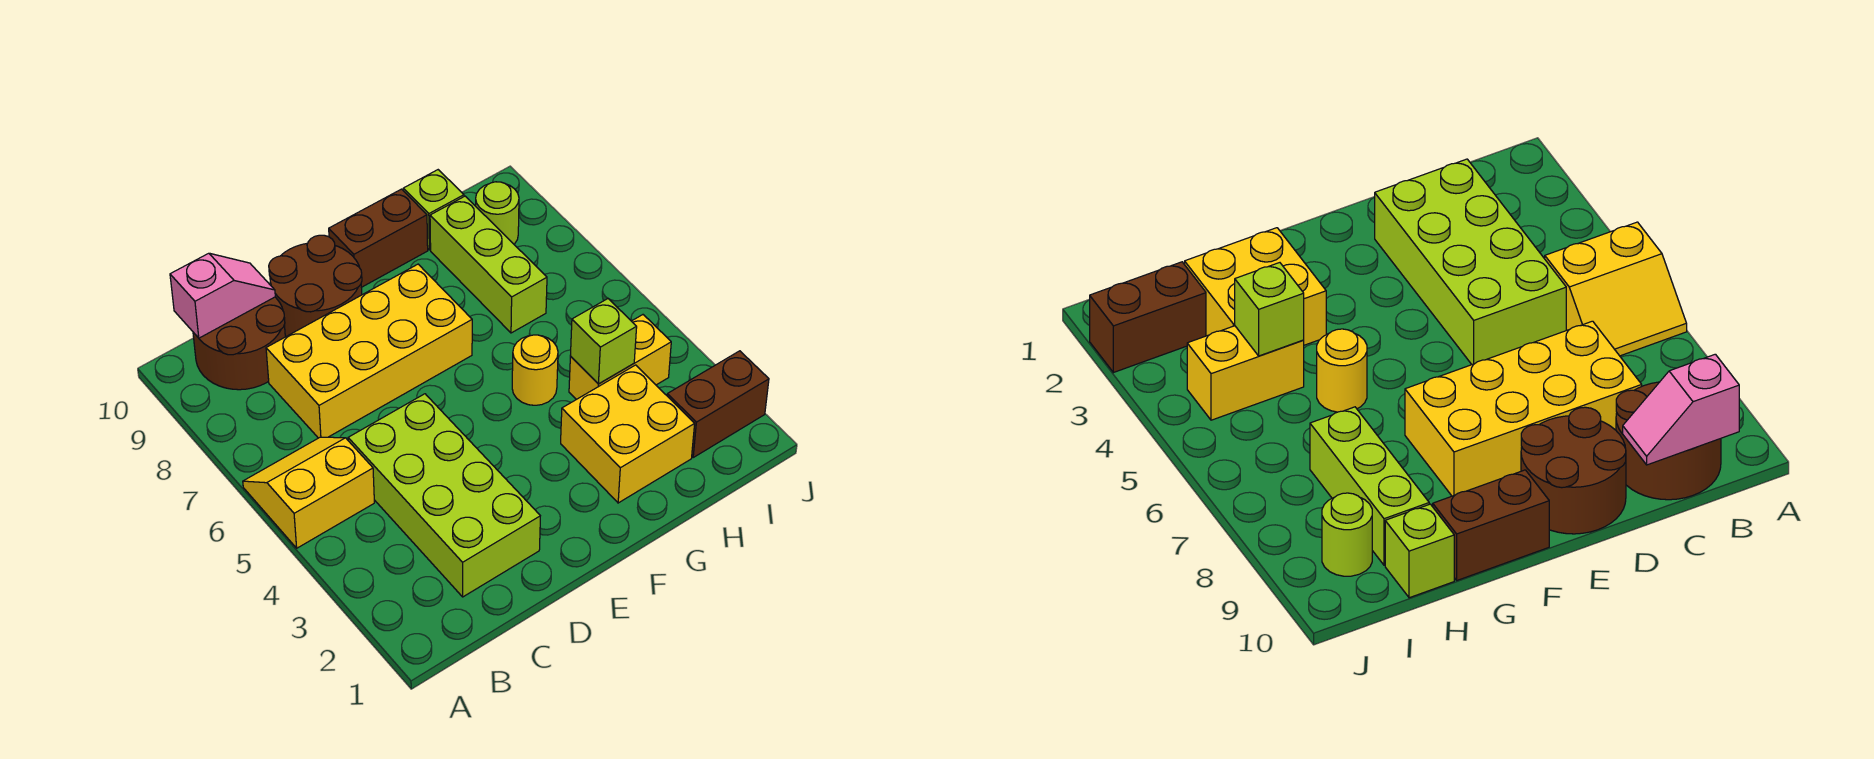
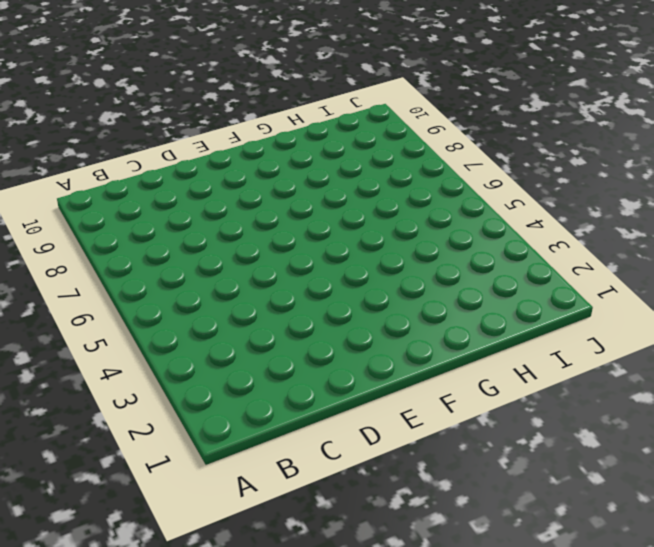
none -> yellow slope A5:B6 level 1 top 5
none -> brown round brick B9:C10 level 1
none -> lime brick C2:D5 level 1

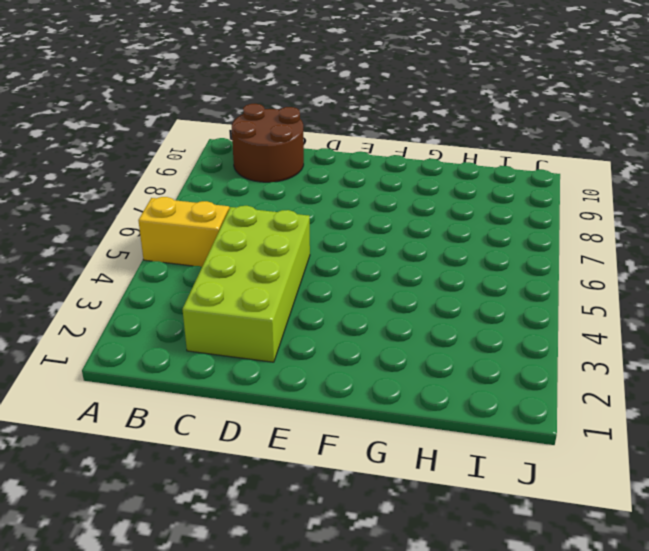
none -> yellow brick C7:F8 level 1
none -> brown round brick D9:E10 level 1
none -> brown brick F10:G10 level 1

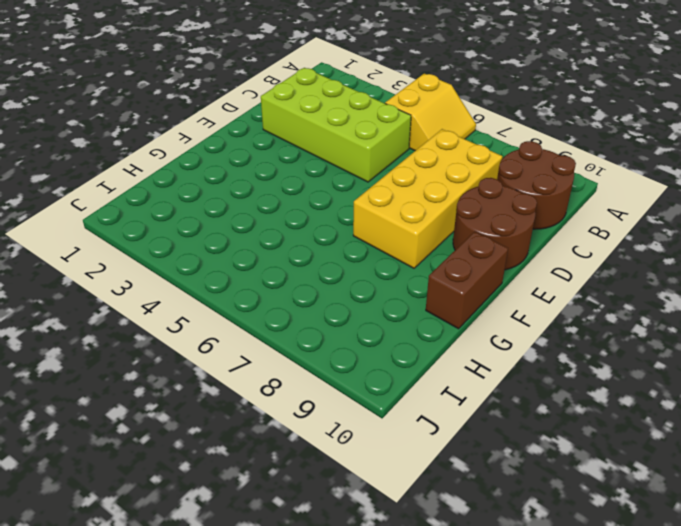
none -> yellow brick G2:H3 level 1
none -> yellow round brick G5 level 1
none -> yellow brick H4:I4 level 1

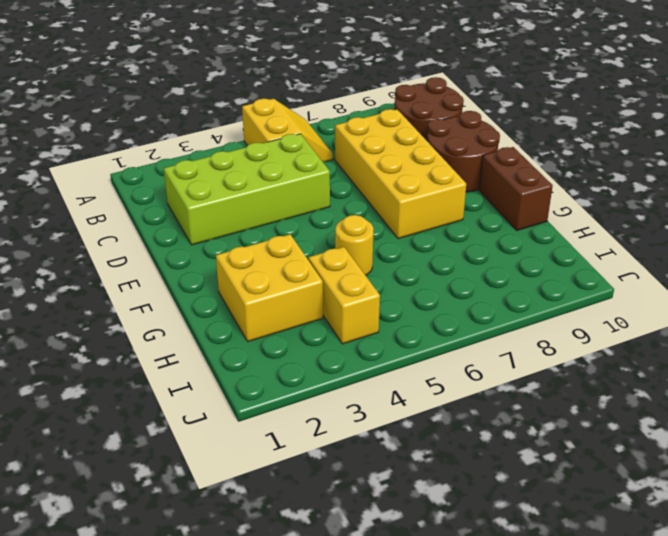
none -> lime brick H7:H9 level 1
none -> lime brick H10 level 1
none -> brown brick I2:J2 level 1

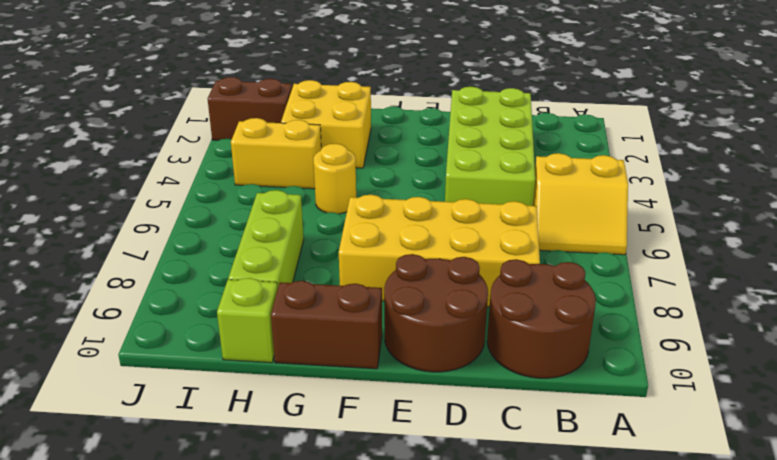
none -> lime round brick I9 level 1
none -> pink slope B10:C10 level 2 top B
none -> lime brick H4 level 2

